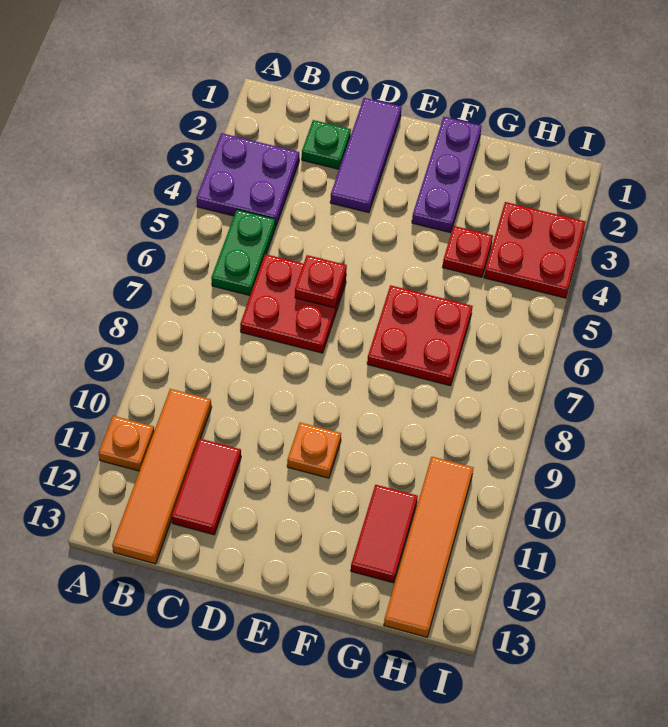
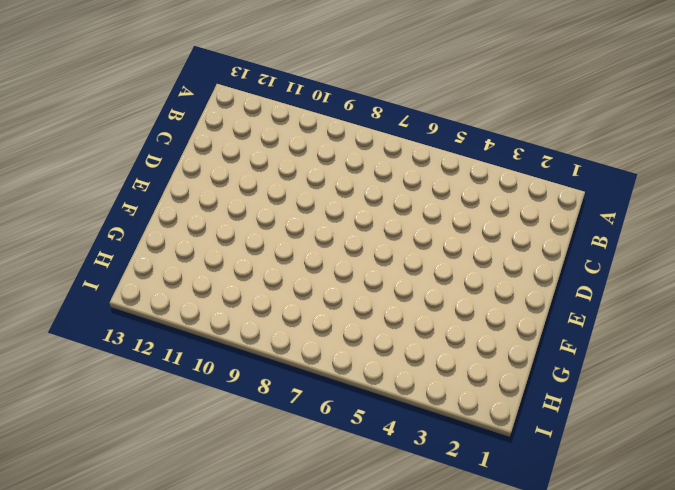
none -> purple plate A3:B4 level 1
none -> orange plate A11 level 1
none -> green plate B5:B6 level 1

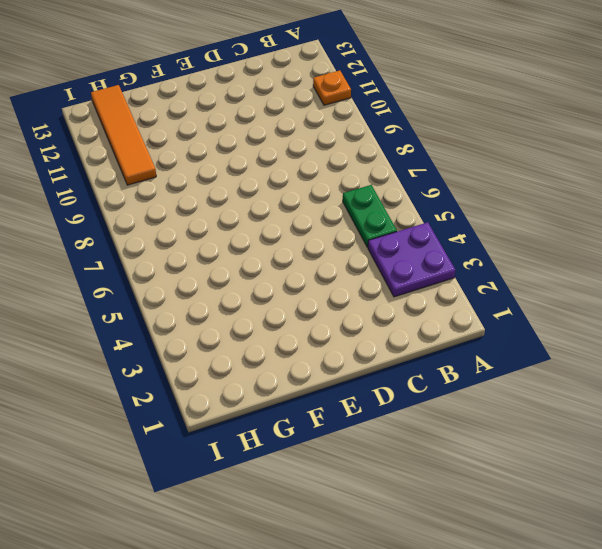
none -> orange tile B10:B13 level 1
none -> green plate C2 level 1
none -> red plate C6:D7 level 1

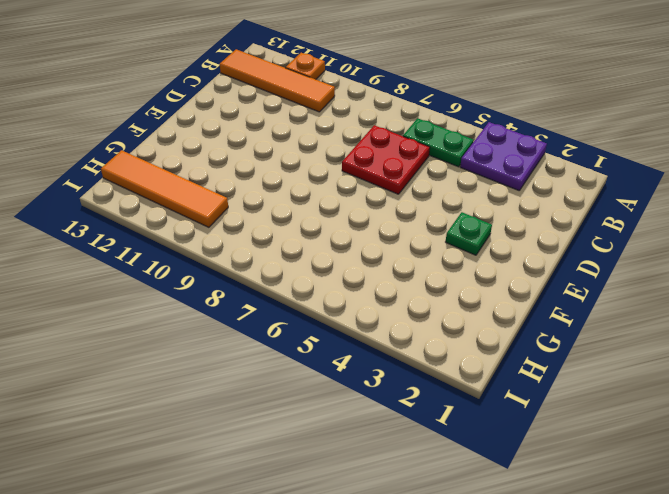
green plate E3 level 1 -> green plate C2 level 1
none -> red tile C11:C12 level 1
none -> purple tile D1:D3 level 1
none -> orange plate E10 level 1

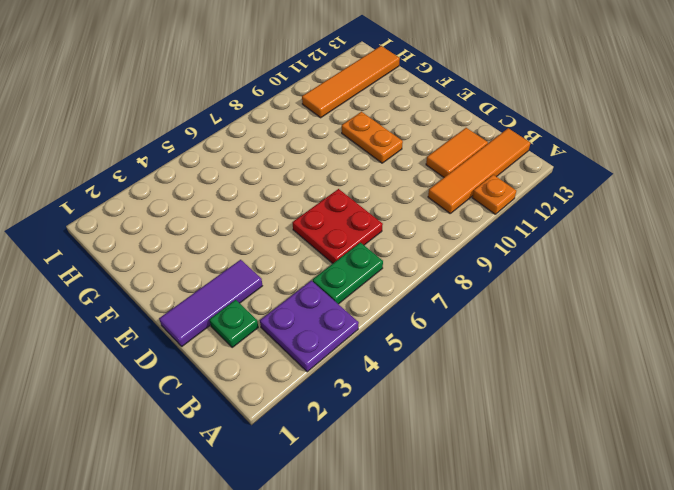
orange tile C11:C12 level 1 -> red tile C11:C12 level 1
orange plate E10:F10 level 1 -> orange plate E10 level 1
none -> purple plate F1:F3 level 1
none -> red plate F6:G7 level 1
none -> red plate G4 level 1

